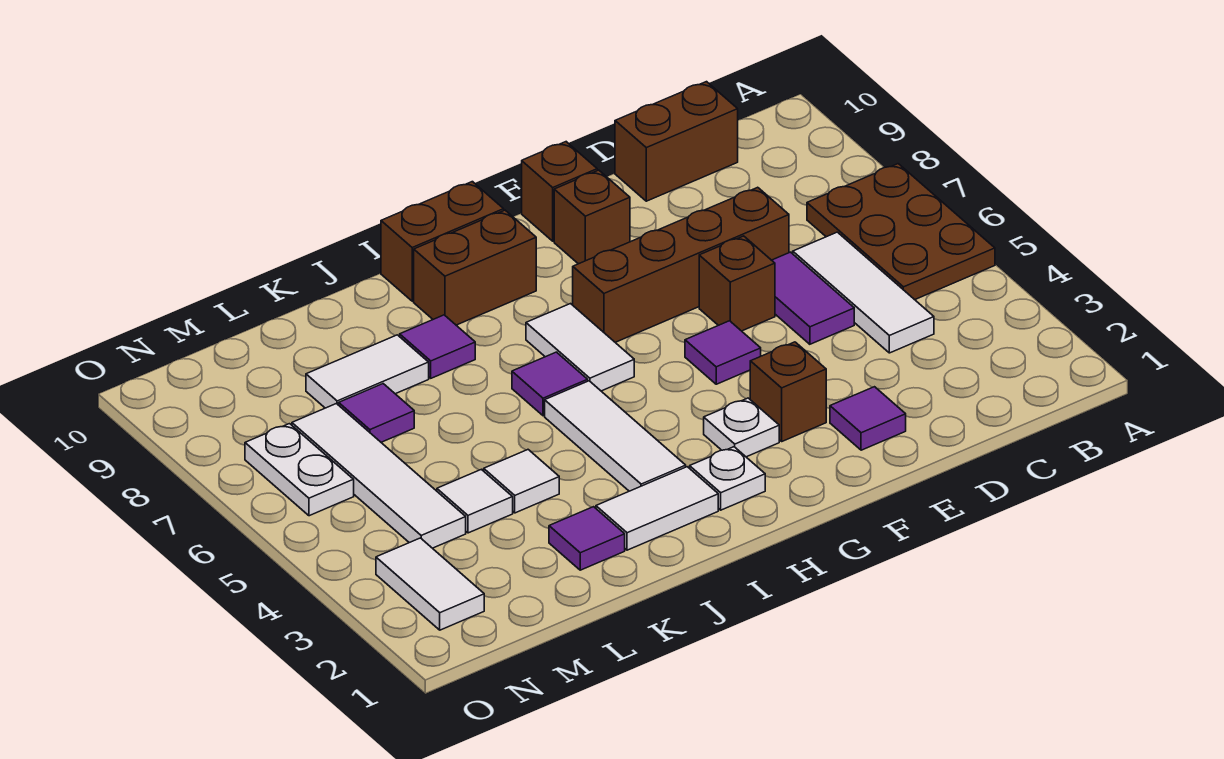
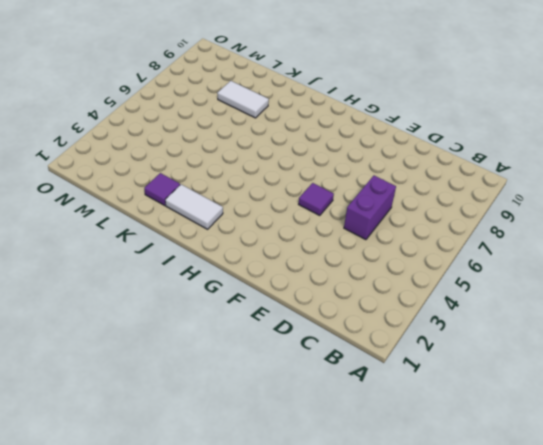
purple brick D5:D6 level 1 -> purple tile D5:D6 level 1
none -> brown plate A5:B7 level 1
none -> white tile C4:C6 level 1
none -> brown brick C10:D10 level 1

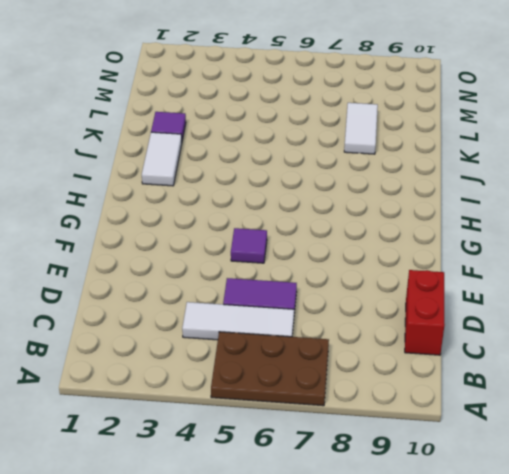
red brick C10:D10 level 1 -> brown brick C10:D10 level 1
none -> brown brick D7:G7 level 1
none -> purple tile E2 level 1
none -> brown brick E6 level 1

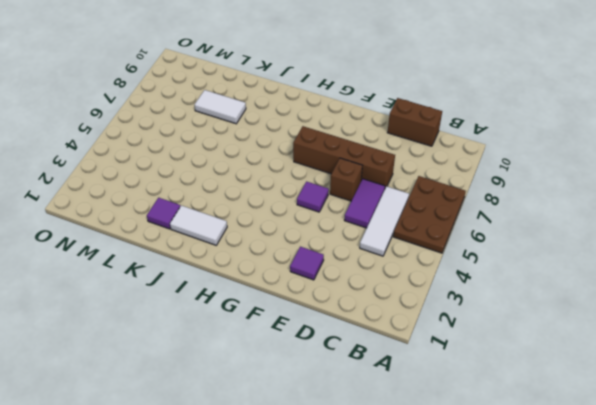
none -> brown brick F3 level 1
none -> brown brick F9 level 1
none -> brown brick F10 level 1

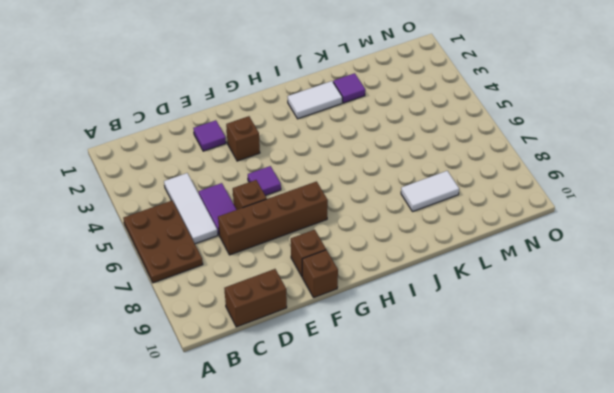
none -> white plate G3 level 1
none -> white plate H2 level 1
none -> white tile H6:H7 level 1

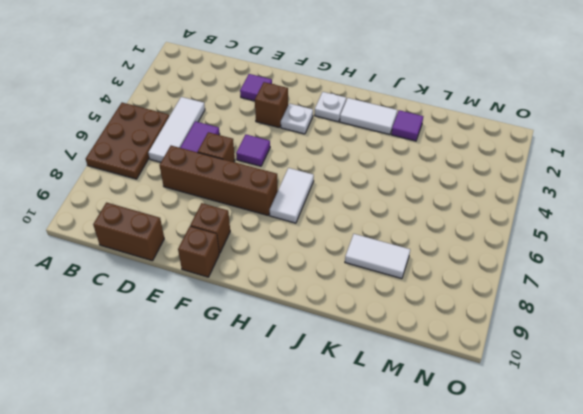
none -> brown brick H9:I9 level 1
none -> brown brick H10:I10 level 1
none -> white tile I3:I5 level 1

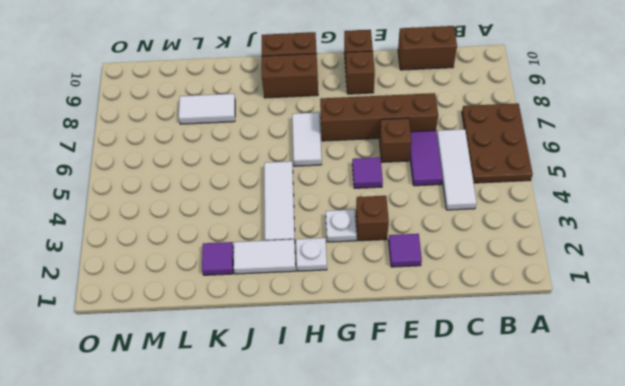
none -> purple tile I6 level 1
none -> purple tile J8 level 1
none -> white tile K4 level 1

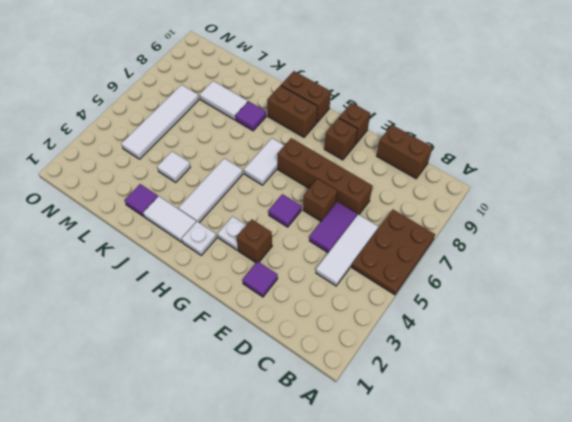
none -> purple tile I6 level 1
none -> white tile L4 level 1
none -> purple tile L7 level 1

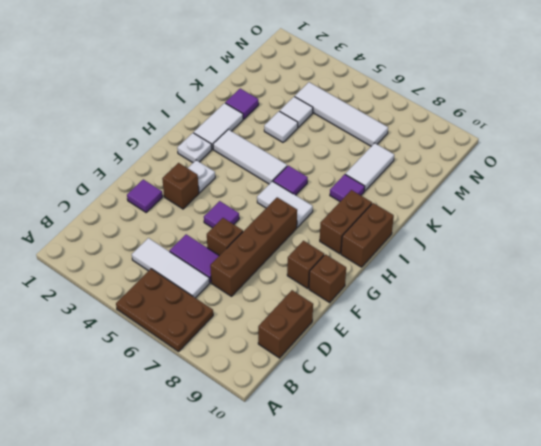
none -> purple tile L7 level 1
none -> white tile N2:N3 level 1
none -> white plate N6:N7 level 1

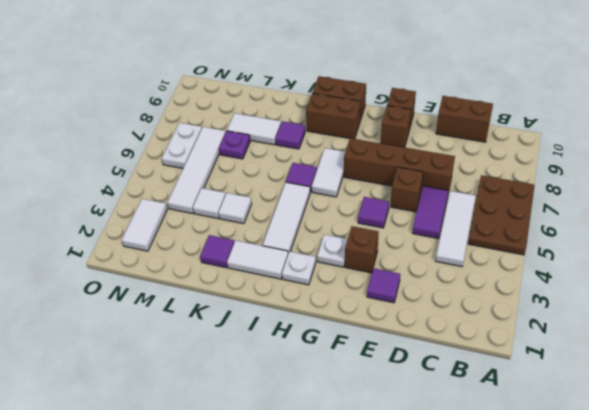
purple plate L7 level 1 -> purple tile L7 level 1

